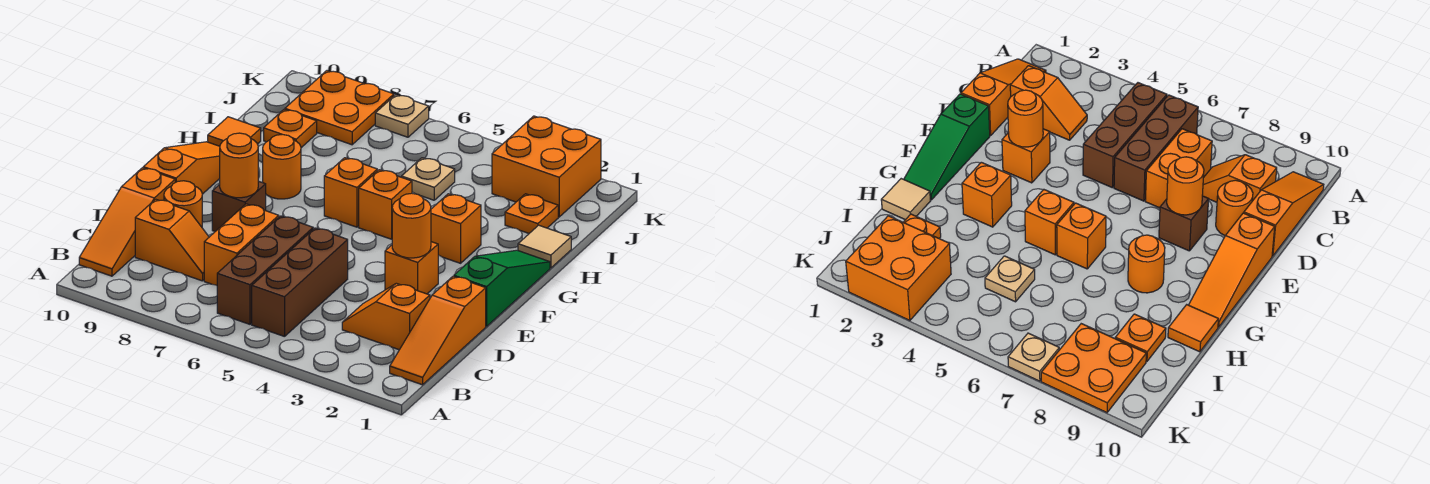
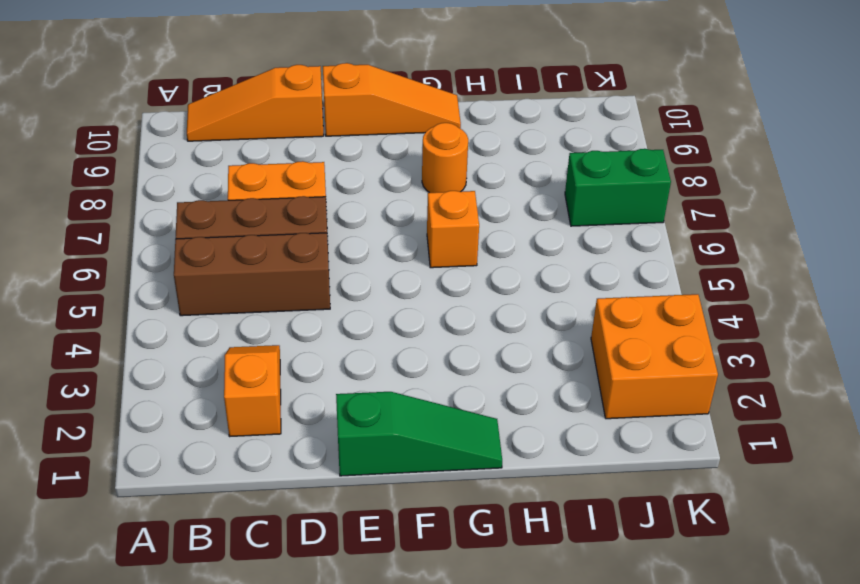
green brick J7:K7 level 1 -> tan plate K7 level 1
none -> orange slope B1:D1 level 1 top D
none -> orange slope C8:C9 level 1 top 9
none -> orange round brick D9 level 1

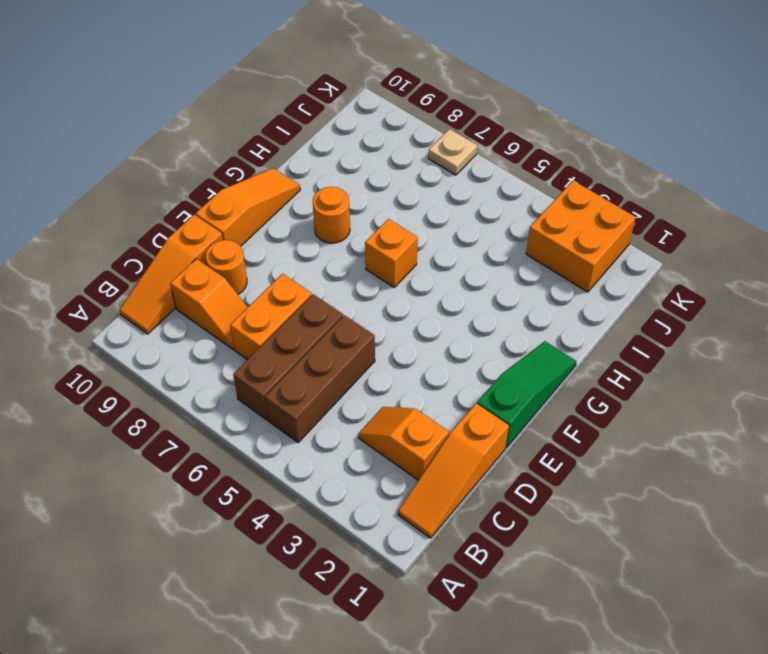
none -> orange brick E3 level 1
none -> brown brick E8 level 1
none -> orange brick G3 level 1

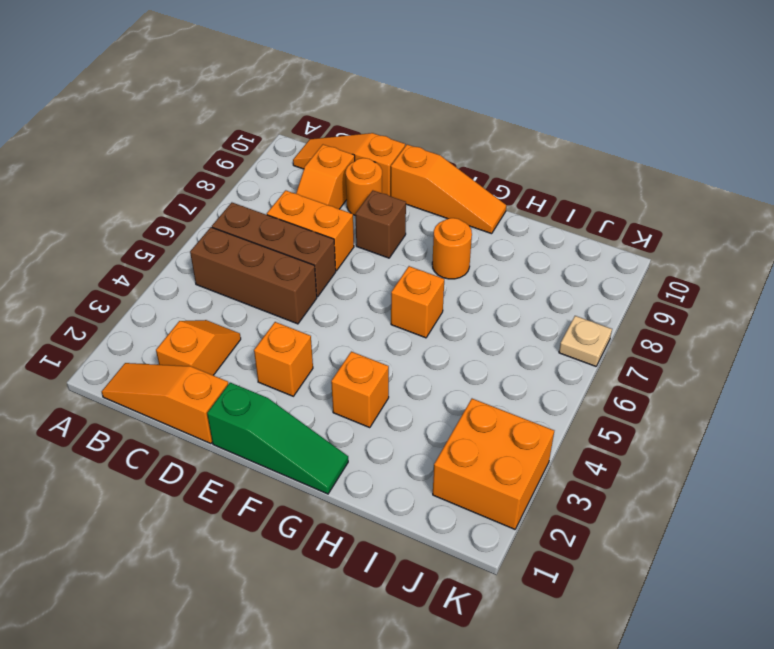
none -> orange brick G5 level 1
none -> tan tile H1 level 1
none -> orange tile H10 level 1

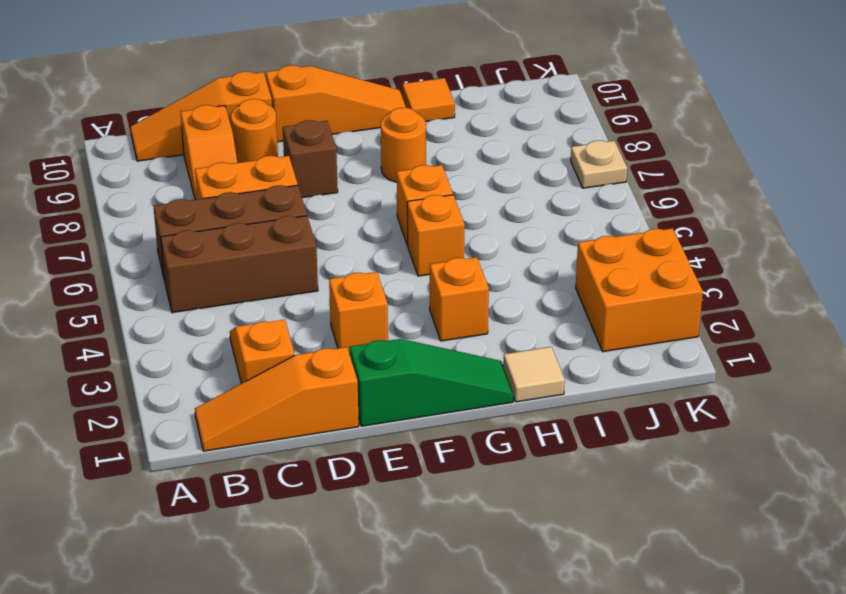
none -> orange plate I2 level 1
none -> tan plate I5 level 1
none -> orange plate I9 level 1

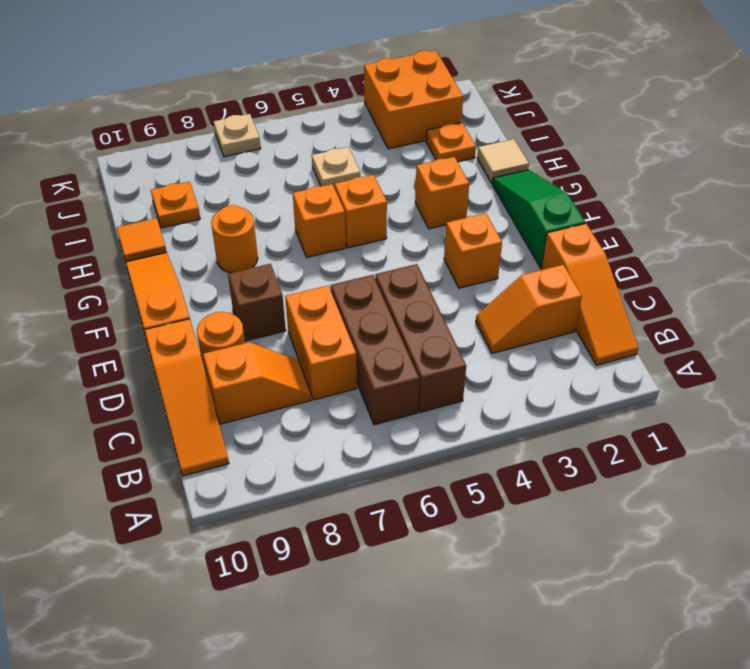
none -> orange plate J8:K9 level 1
none -> orange round brick E3 level 2
none -> orange round brick E8 level 2

